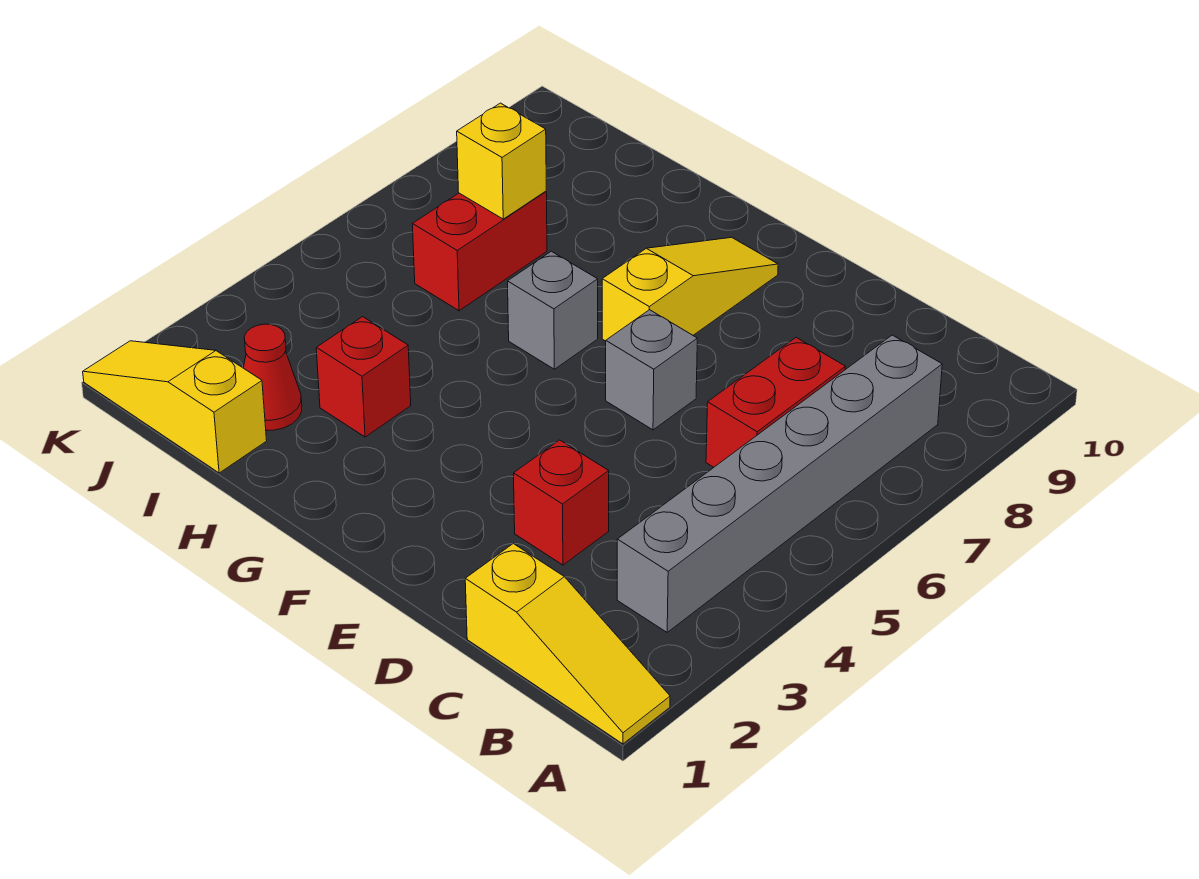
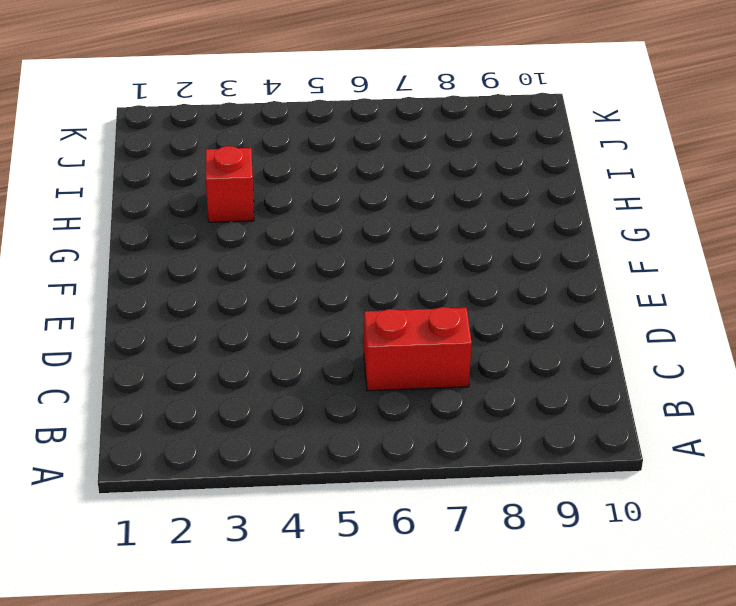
none -> yellow slope A1:C1 level 1 top C
none -> grey brick B3:B8 level 1
none -> red brick D3 level 1

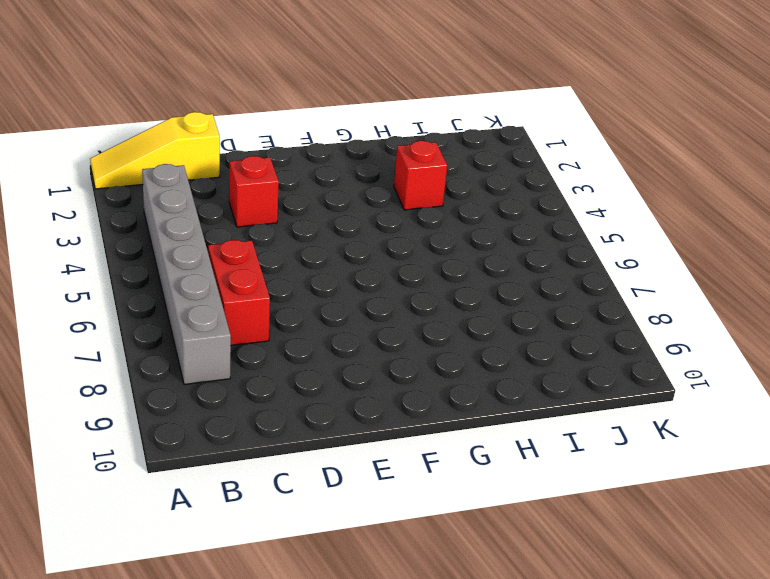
none -> grey brick E6 level 1
none -> yellow slope F7:F9 level 1 top 7
none -> grey brick G6 level 1

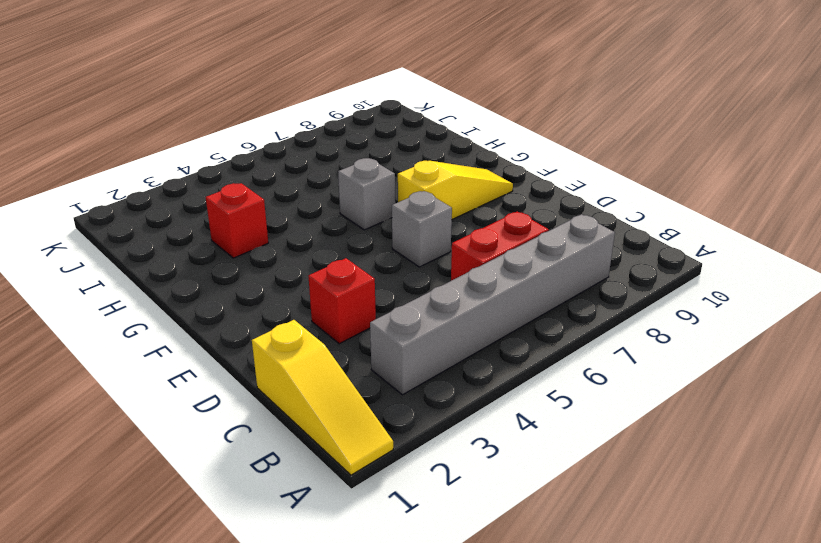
none -> yellow slope I1:K1 level 1 top I
none -> red cone I2 level 1
none -> red brick I6:I7 level 1

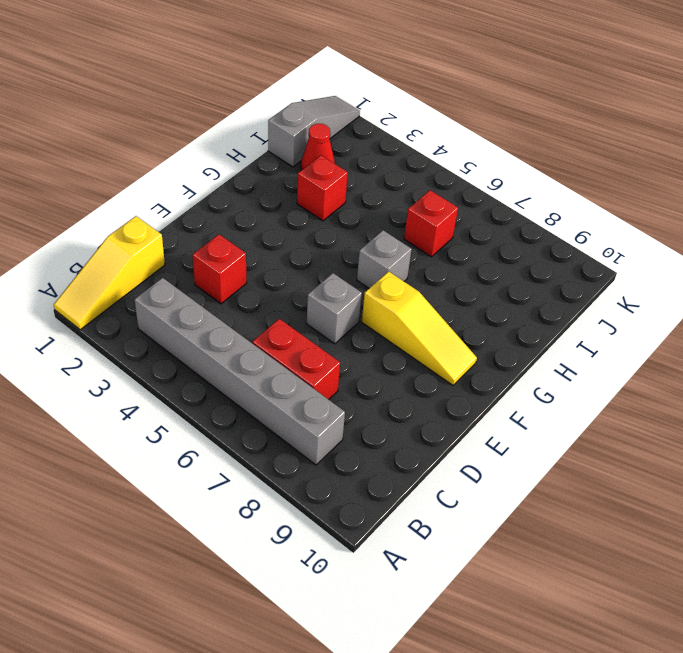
grey slope I1:K1 level 1 top I -> yellow slope I1:K1 level 1 top I
red brick I6 level 1 -> red brick I6:I7 level 1
none -> yellow brick I7 level 2

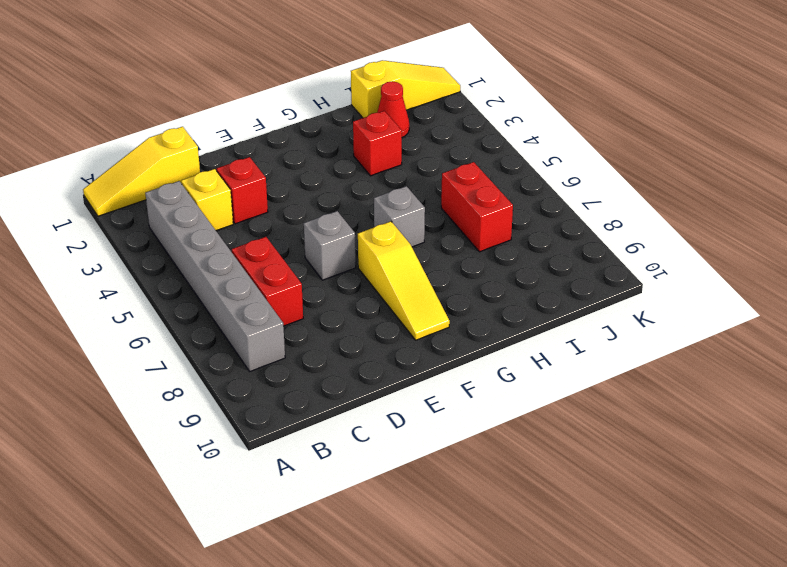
yellow brick C3 level 1 -> yellow brick I7 level 2

